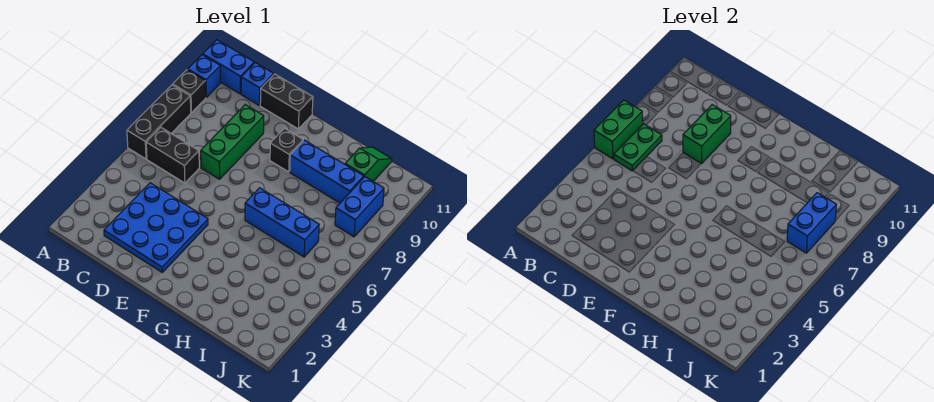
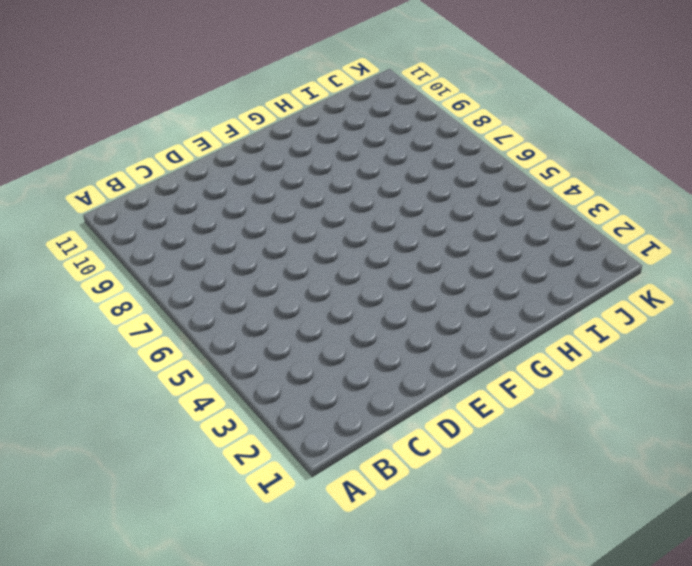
none -> black brick A6:A8 level 1
none -> black brick A9 level 1
none -> blue brick A10 level 1

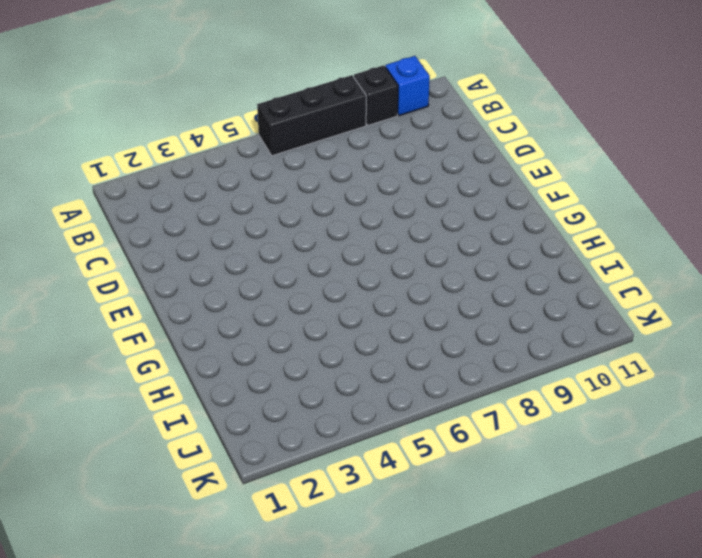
none -> blue brick A11:B11 level 1
none -> black brick B6:C6 level 1
none -> blue plate C2:E4 level 1

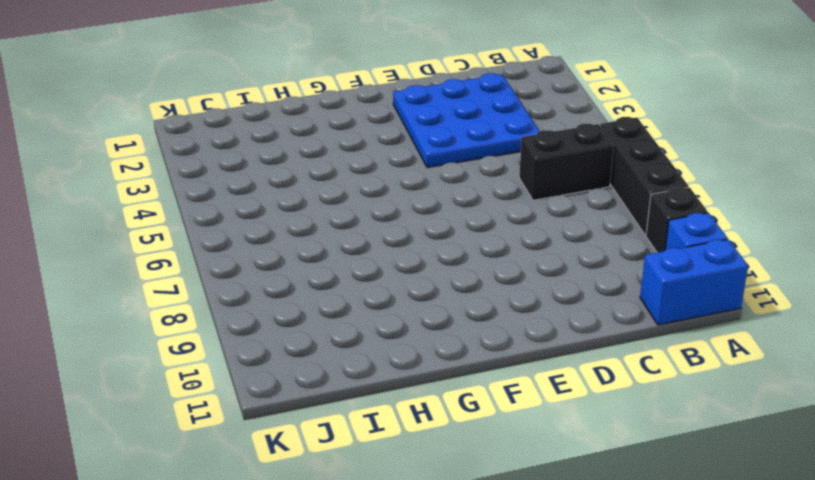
none -> blue brick C11 level 1
none -> green brick D7:D9 level 1
none -> black brick D11:E11 level 1

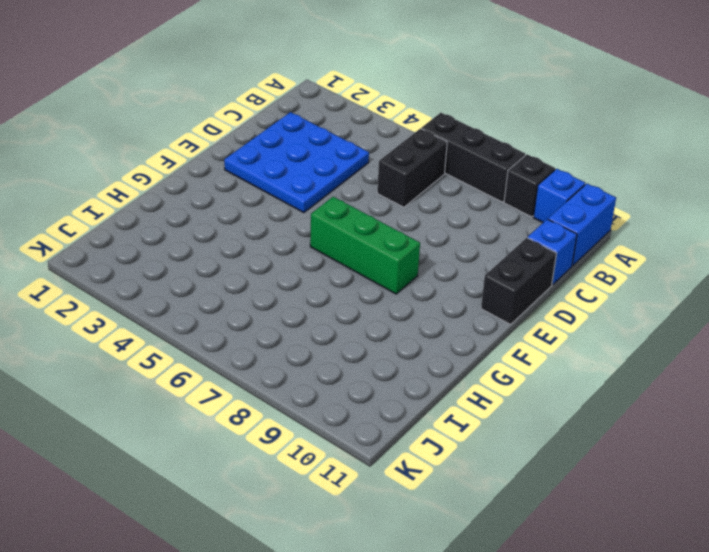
green brick F6:F8 level 1 -> green brick D7:D9 level 1
none -> black brick F9 level 1
none -> blue brick G6:I6 level 1
none -> blue brick G9:I9 level 1

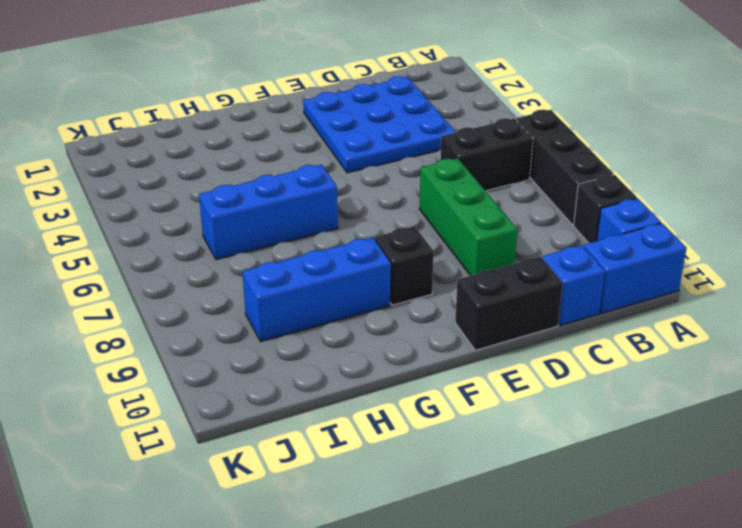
none -> green slope I10:I11 level 1 top 10
none -> blue brick J8:J9 level 1
none -> green brick A6:A7 level 2

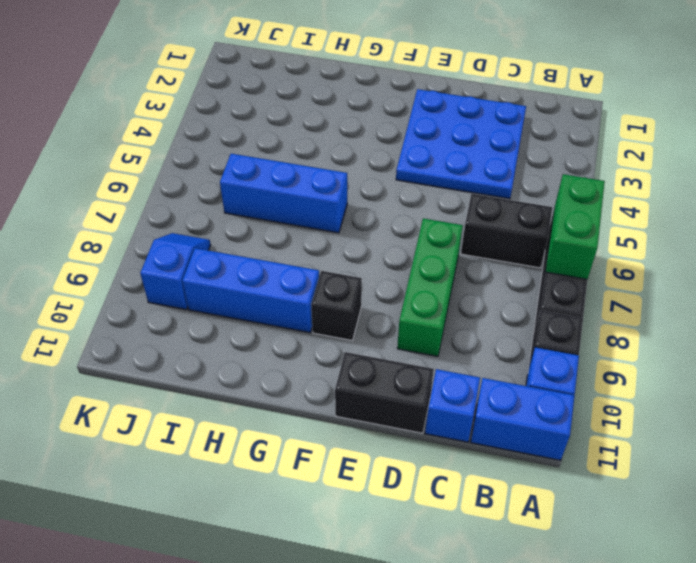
blue slope J8:J9 level 1 top 9 -> blue brick J8:J9 level 1
none -> green slope I10:I11 level 1 top 10
none -> green plate B6:B7 level 2
none -> green brick D8:D9 level 2

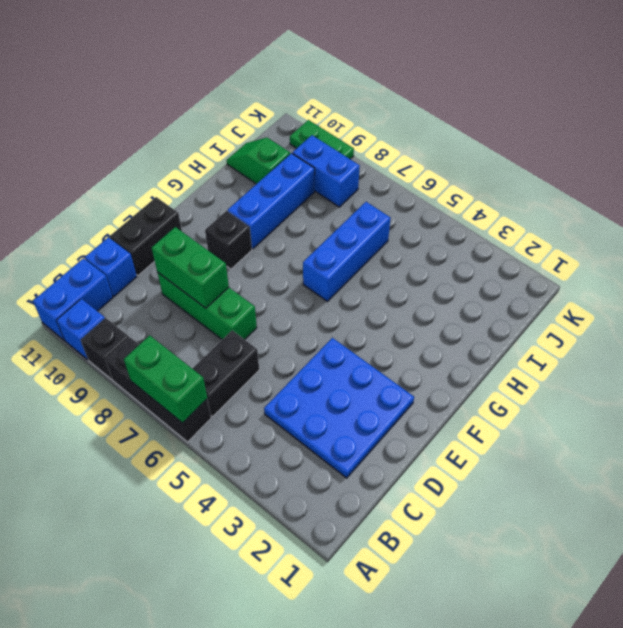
green plate K9:K10 level 1 -> green plate B6:B7 level 2
none -> blue brick J7:J8 level 2

